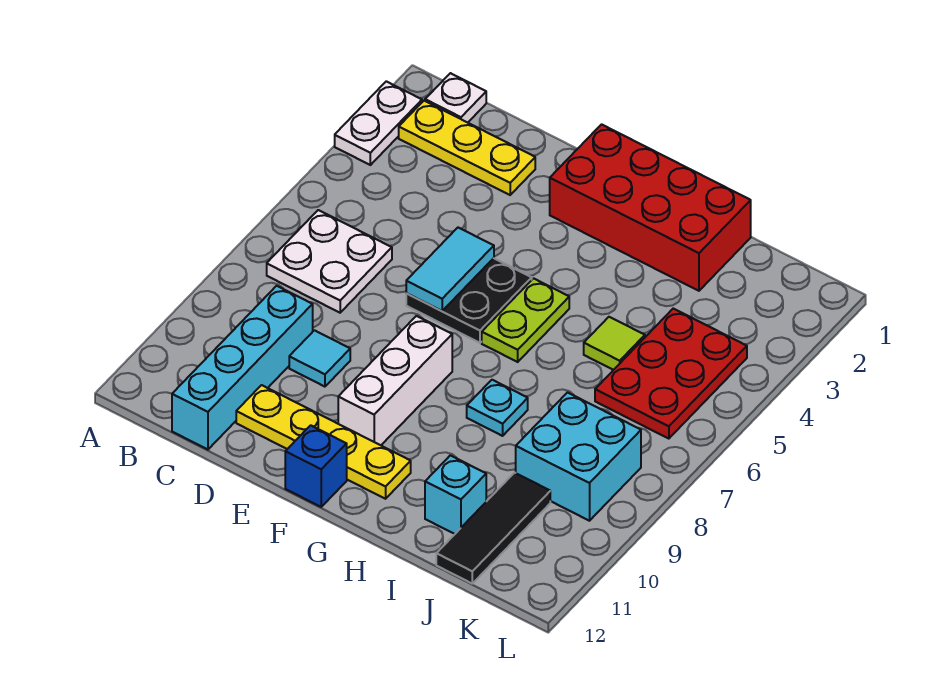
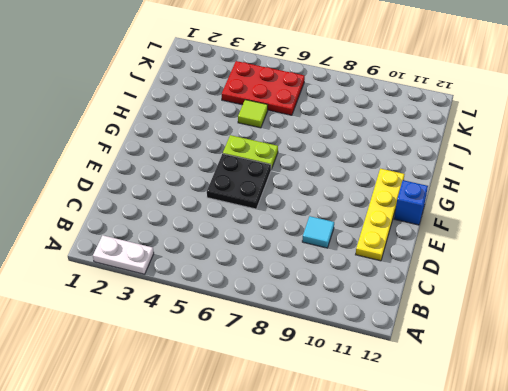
none -> white plate B1 level 1
none -> yellow plate B2:D2 level 1
none -> white plate B6:C7 level 1

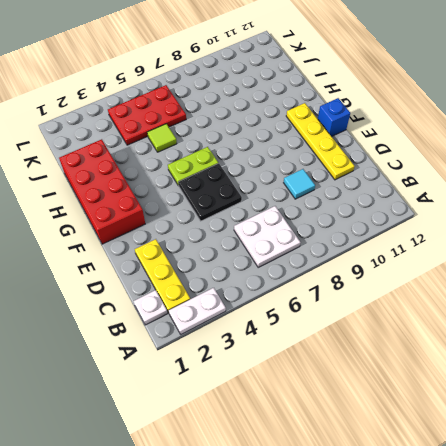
none -> cyan brick C9:C12 level 1
none -> white brick F8:F10 level 1
none -> cyan plate H8 level 1

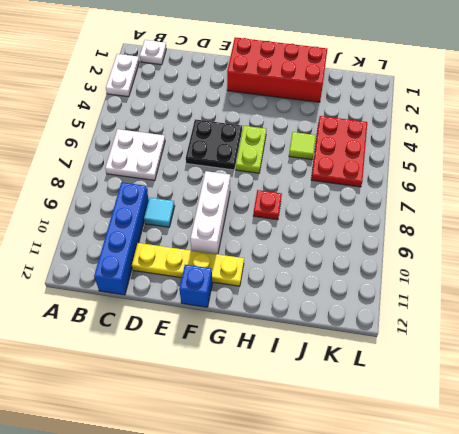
blue brick C9:C12 level 1 -> cyan brick C9:C12 level 1
red plate H8 level 1 -> cyan plate H8 level 1
none -> yellow plate B2:D2 level 1
none -> cyan brick I11 level 1
none -> cyan brick J8:K9 level 1

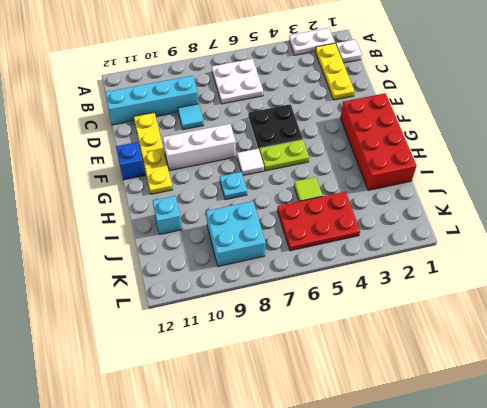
white tile G7 level 1 -> none
none -> black tile J10:J12 level 1
none -> cyan tile E5:E6 level 2

